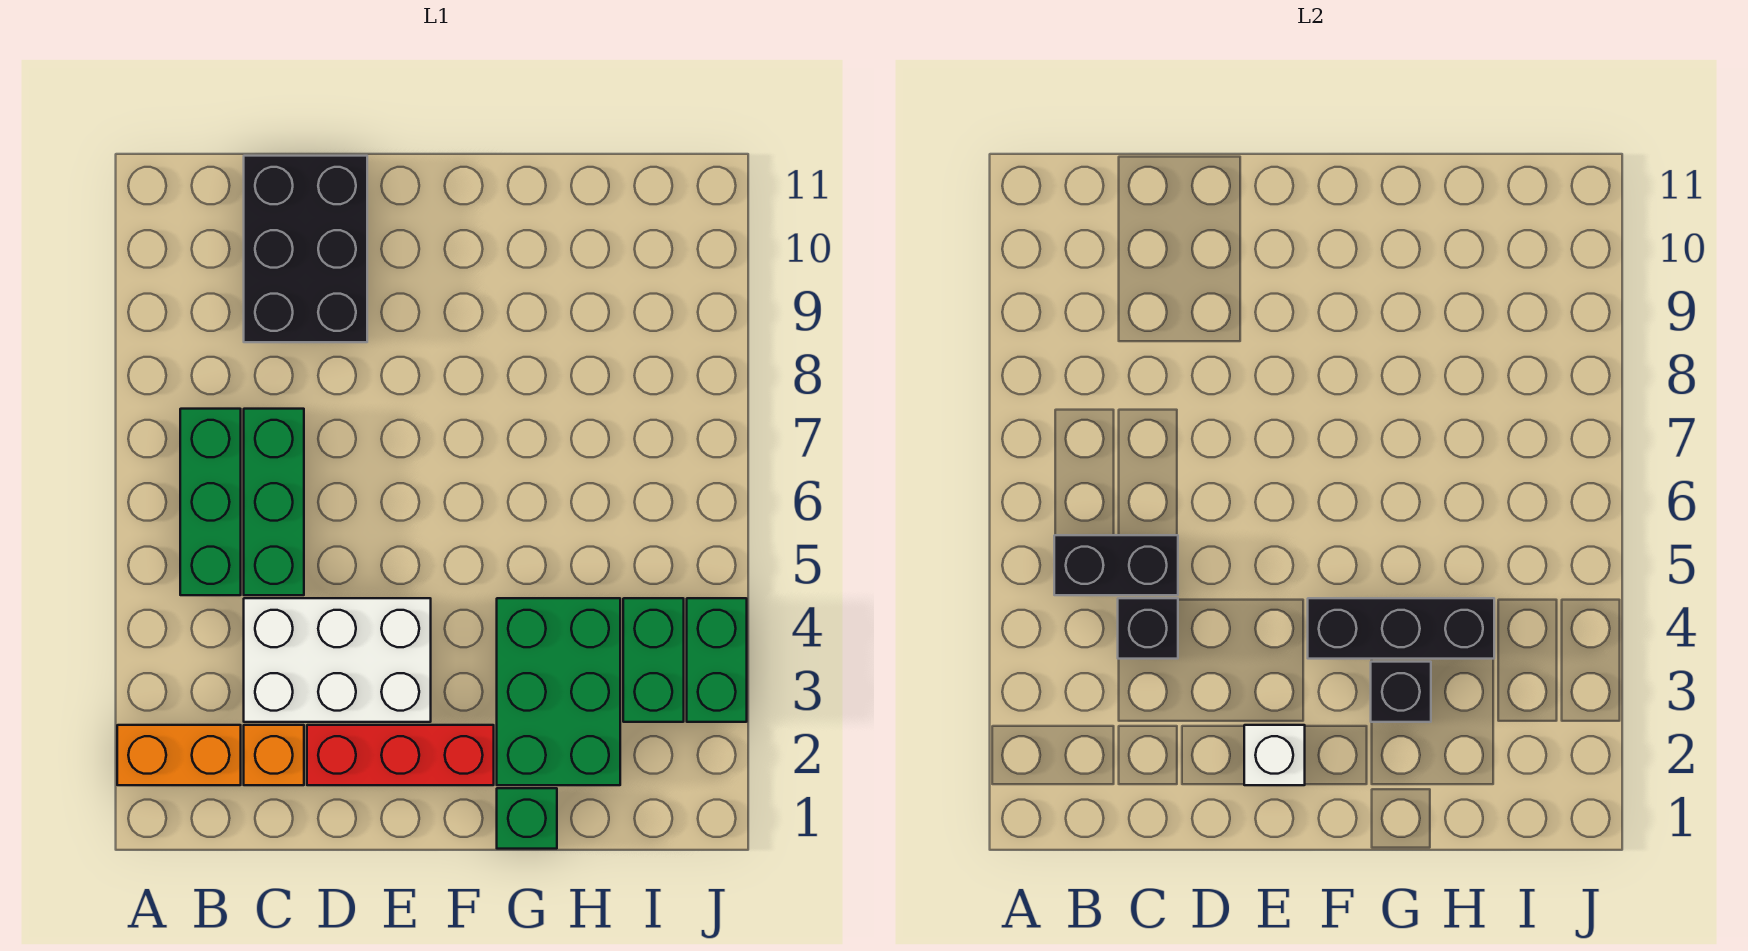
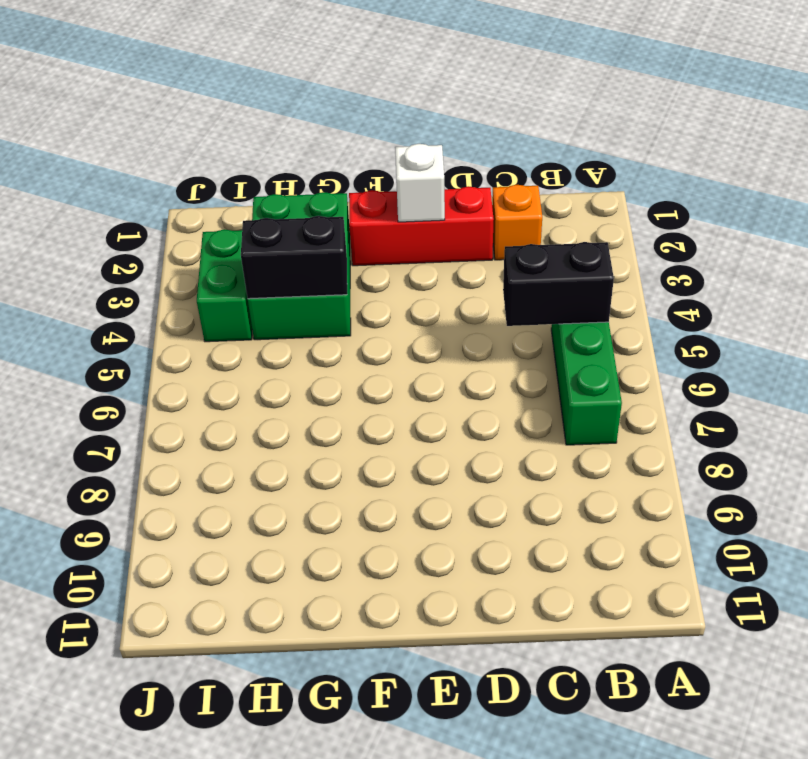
black brick G4:H4 level 2 -> black brick F4:H4 level 2
none -> orange brick A2:B2 level 1
none -> white brick C3:E4 level 1
none -> green brick C5:C7 level 1

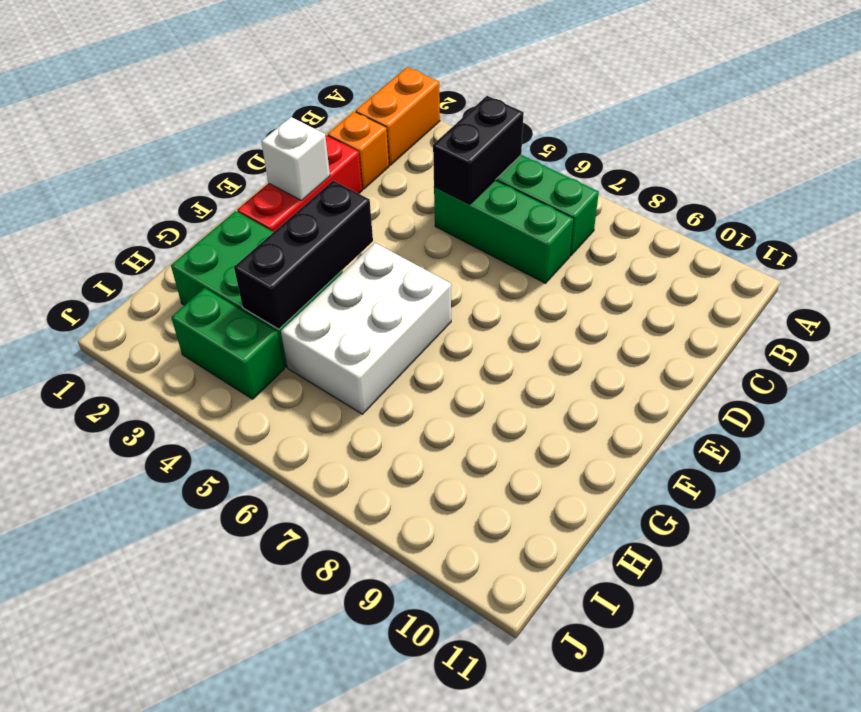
white brick F5:H6 level 1 -> white brick C3:E4 level 1
none -> black brick C9:D11 level 1
none -> green brick G1 level 1
none -> green brick J3:J4 level 1

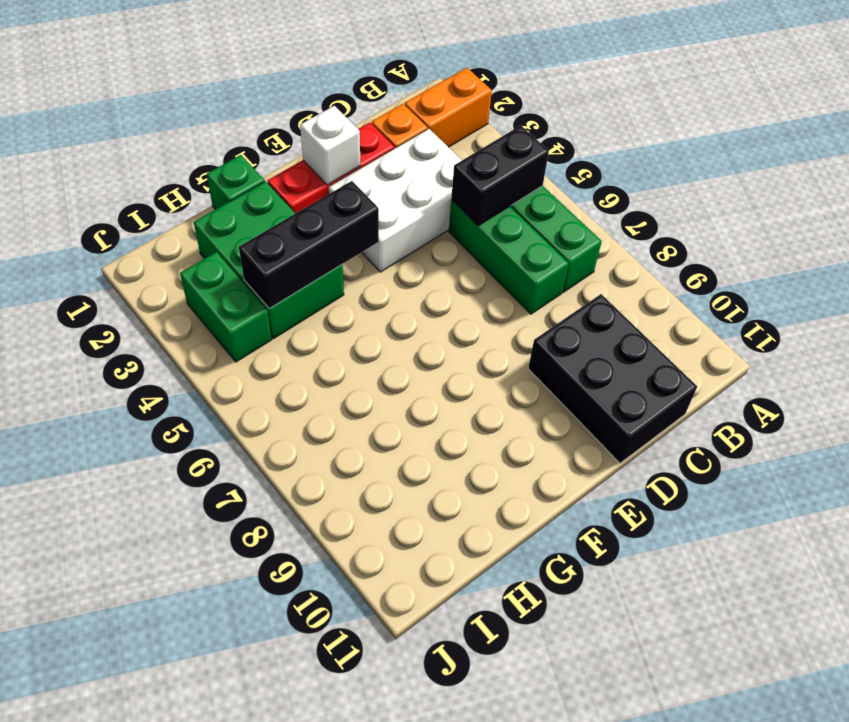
none -> green brick J3:J4 level 1
none -> black brick C4 level 2
none -> black brick G3 level 2

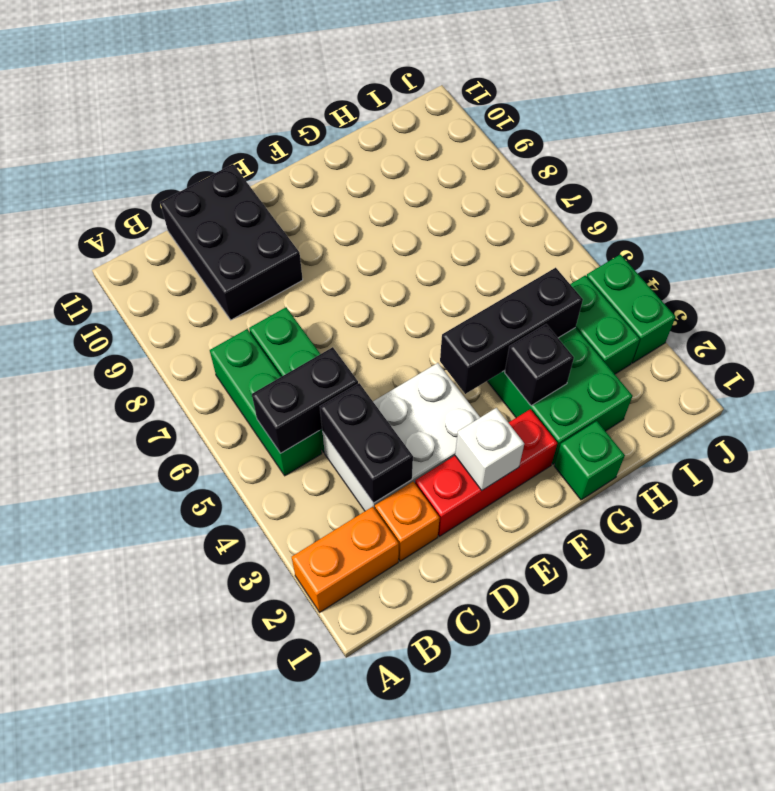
black brick C3:C4 level 2 -> black brick C4 level 2

